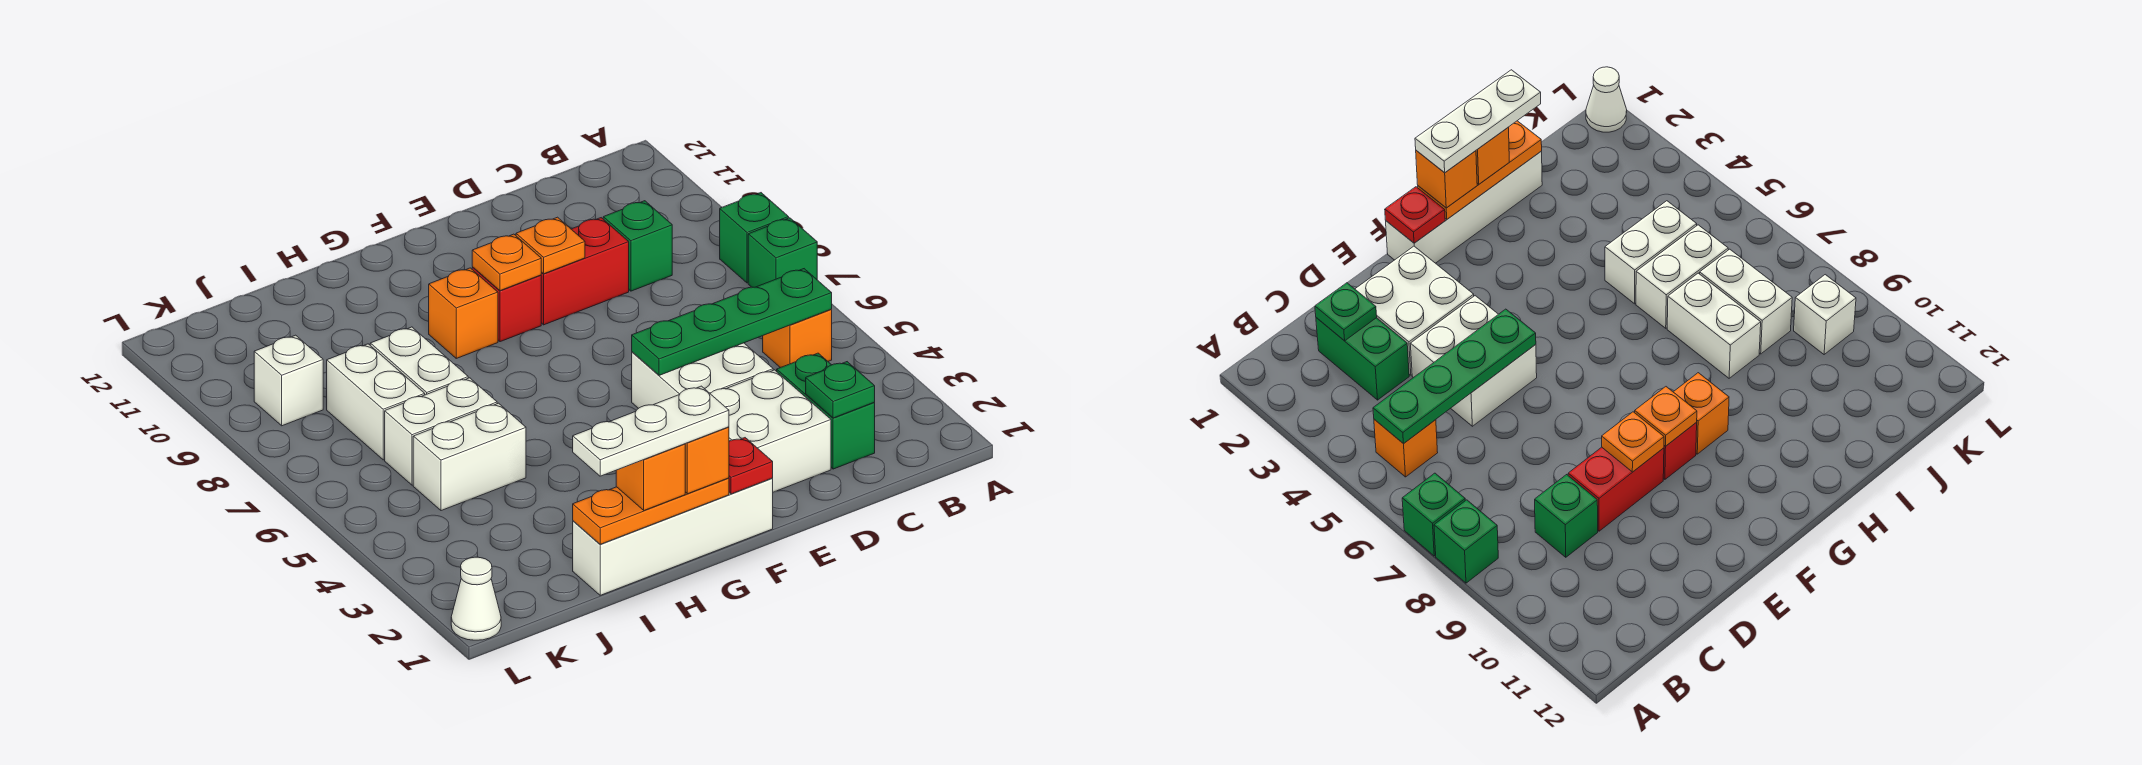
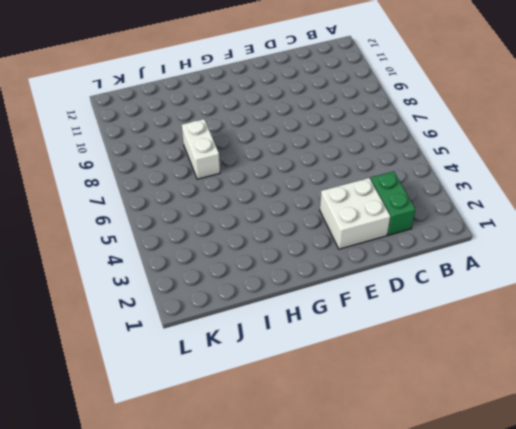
none -> green brick A7 level 1
none -> green brick A8 level 1
none -> orange brick B5 level 1

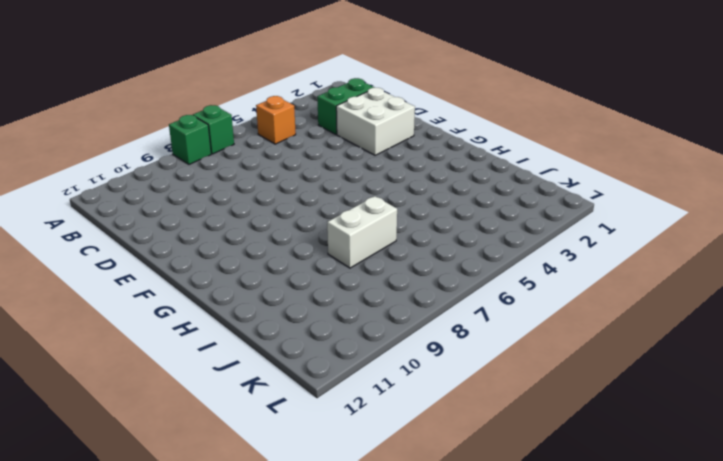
none -> green brick C9 level 1
none -> white brick D4:E5 level 1
none -> red brick D9:E9 level 1

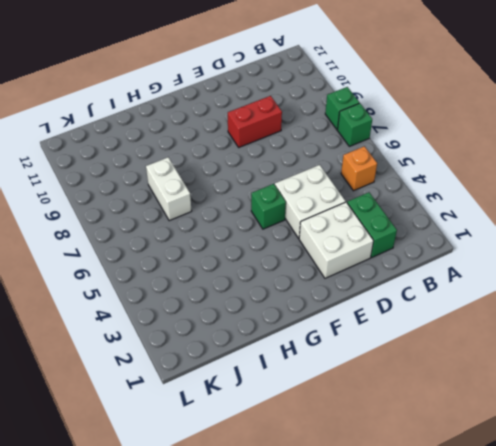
green brick F5 level 1 -> green brick C9 level 1
none -> white brick F1:I1 level 1
none -> red brick F9 level 1
none -> orange brick G9 level 1

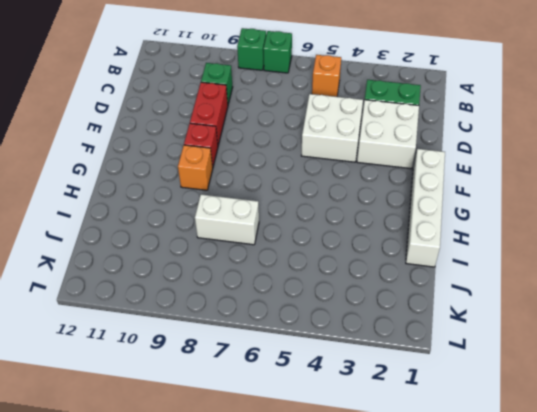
none -> white brick I5:J5 level 1
none -> white brick I6:J6 level 1
none -> white brick J7:J8 level 1

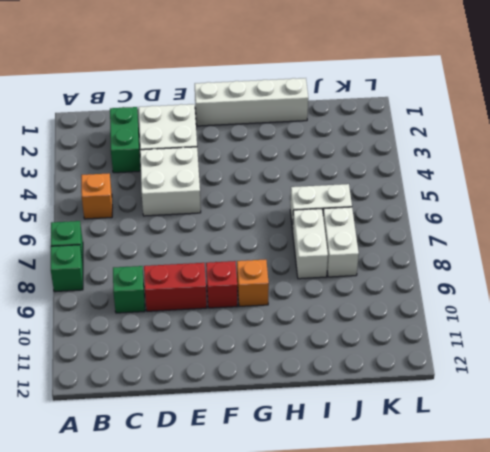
none -> white brick I5:J5 level 1
none -> white brick K9 level 1
none -> white cone L1 level 1

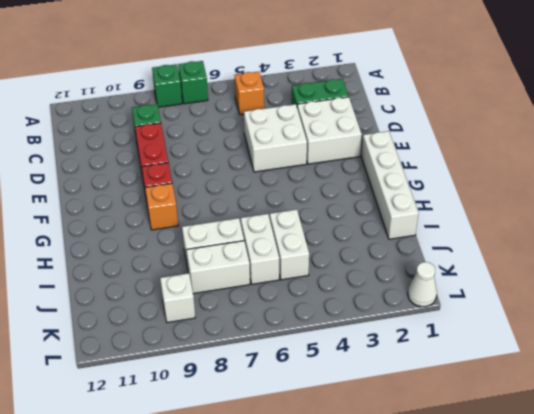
none -> green plate B5:E5 level 2
none -> green plate C2 level 2
none -> orange plate E9 level 2

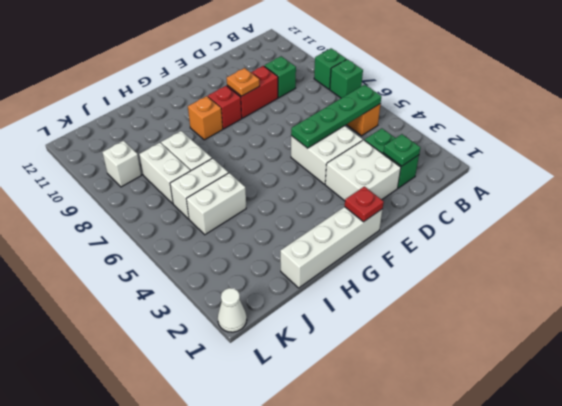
none -> orange plate F9 level 2
none -> orange plate G1:I1 level 2
none -> orange brick G1 level 3

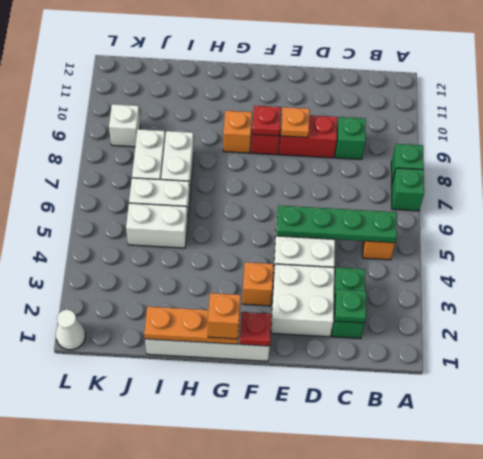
orange brick F3 level 1 -> orange brick H1 level 3
red plate F9 level 2 -> orange plate F9 level 2
none -> white plate G1:I1 level 4

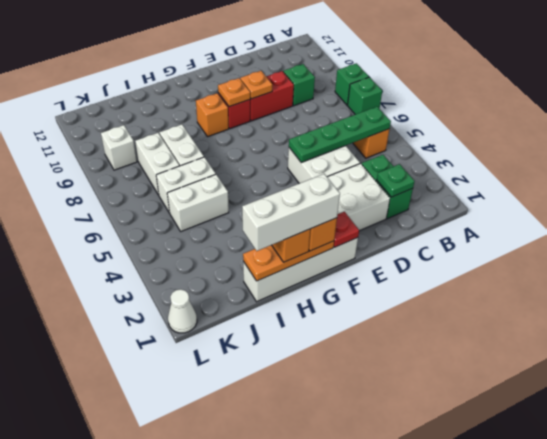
white brick G1:I1 level 4 -> white plate G1:I1 level 4

